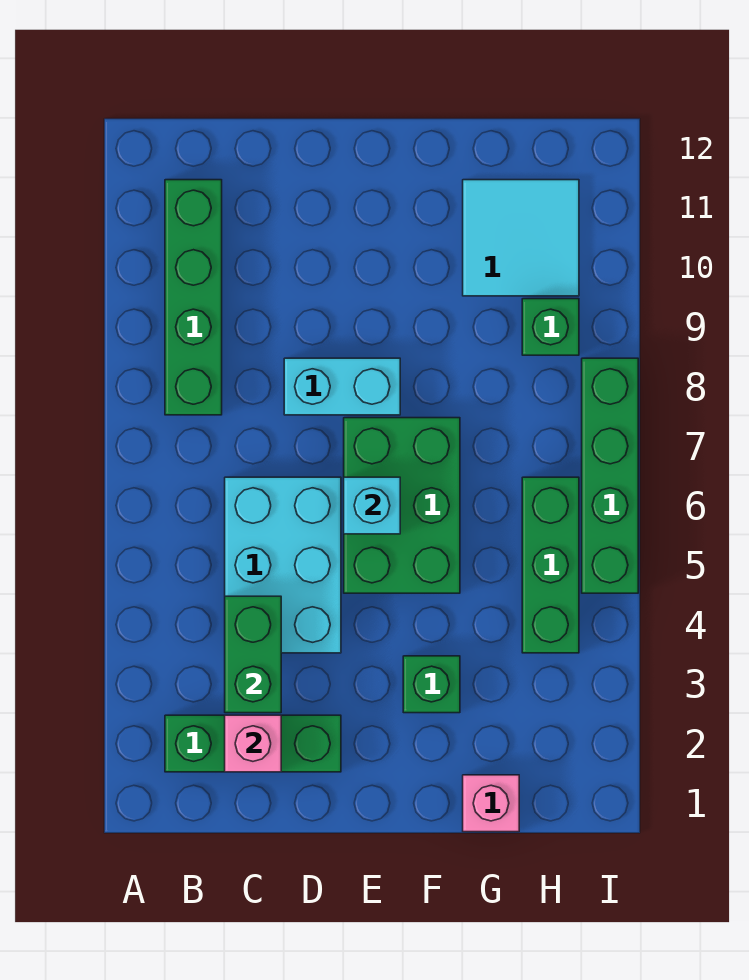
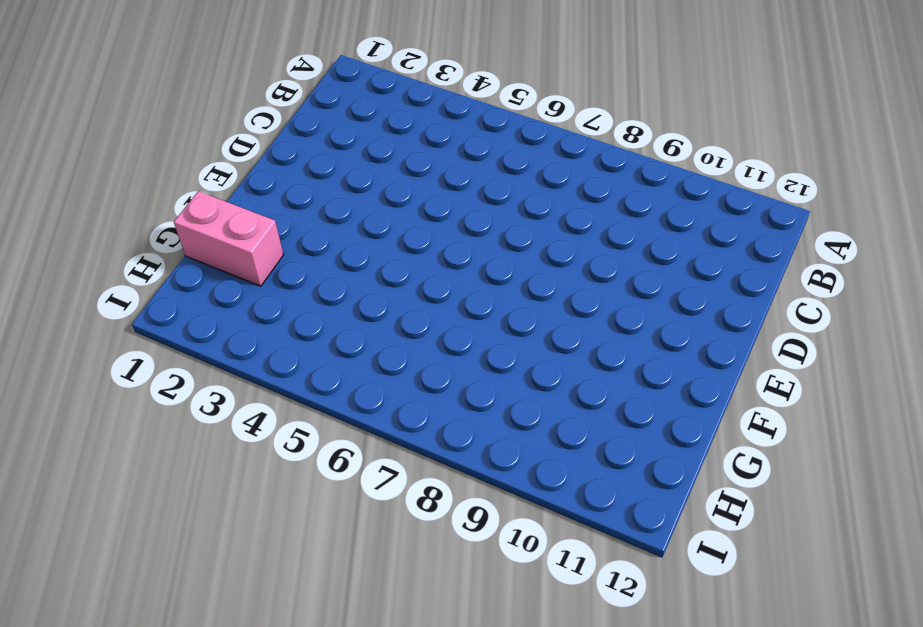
pink brick G1:G2 level 1 -> pink brick G1 level 1
none -> green brick B2:D2 level 1
none -> green brick B8:B11 level 1
none -> cyan brick C4:D6 level 1

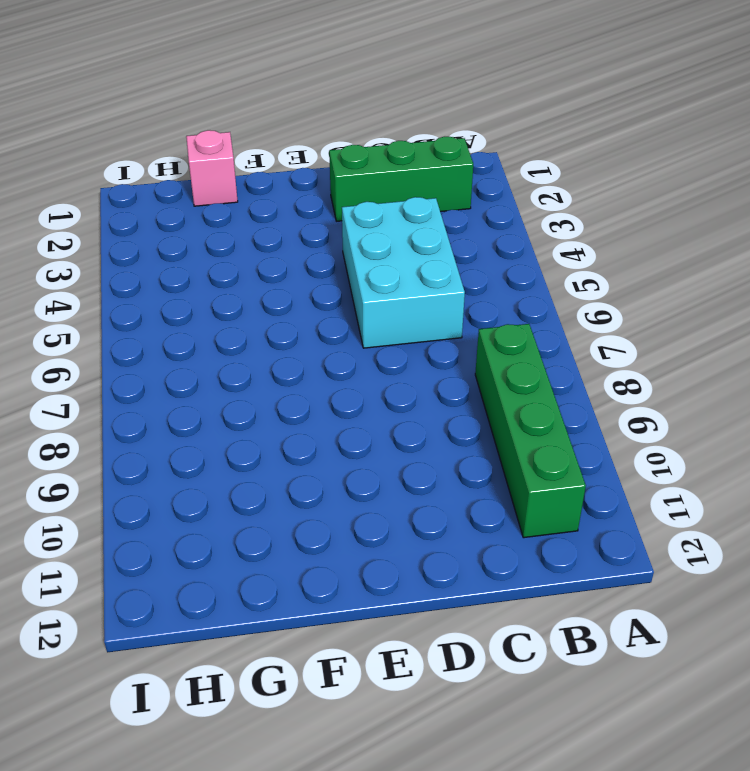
none -> cyan brick D8:E8 level 1
none -> green brick E5:F7 level 1
none -> green brick F3 level 1

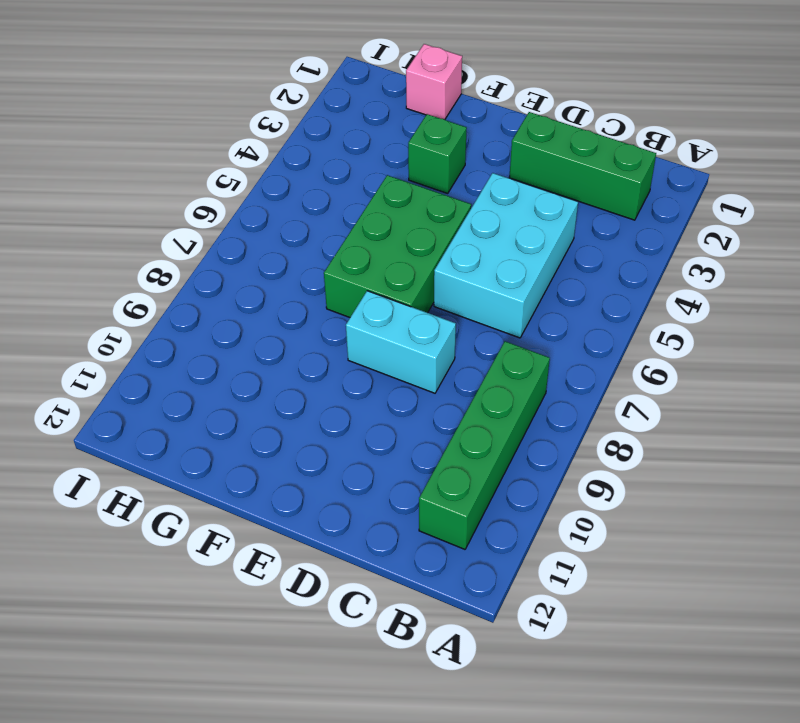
none -> cyan tile G10:H11 level 1
none -> green brick H4:H6 level 1
none -> green brick H9 level 1

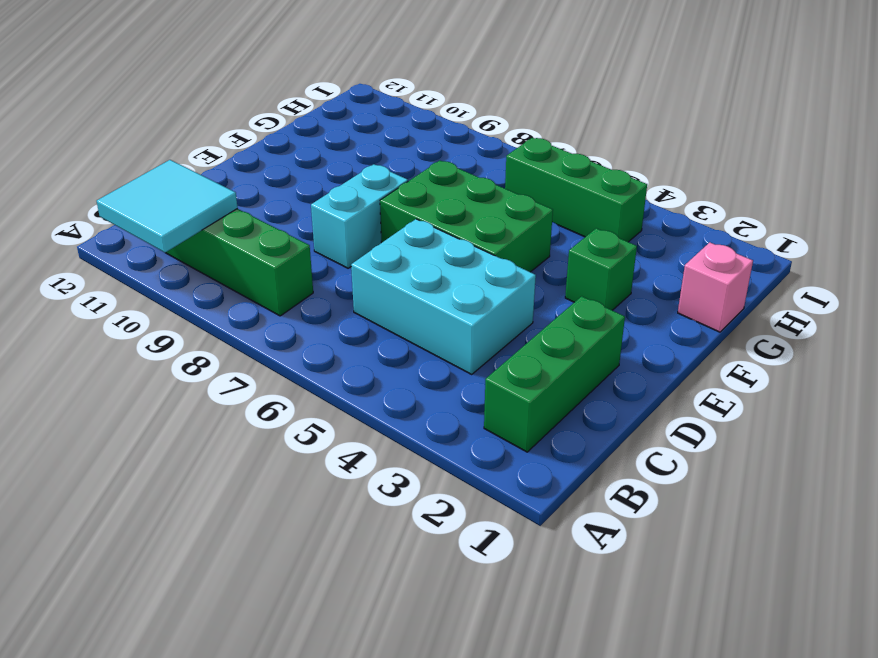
cyan tile A10:B11 level 2 -> cyan tile G10:H11 level 1
none -> green brick H9 level 1
none -> green brick I5:I8 level 1
none -> pink brick C2 level 2

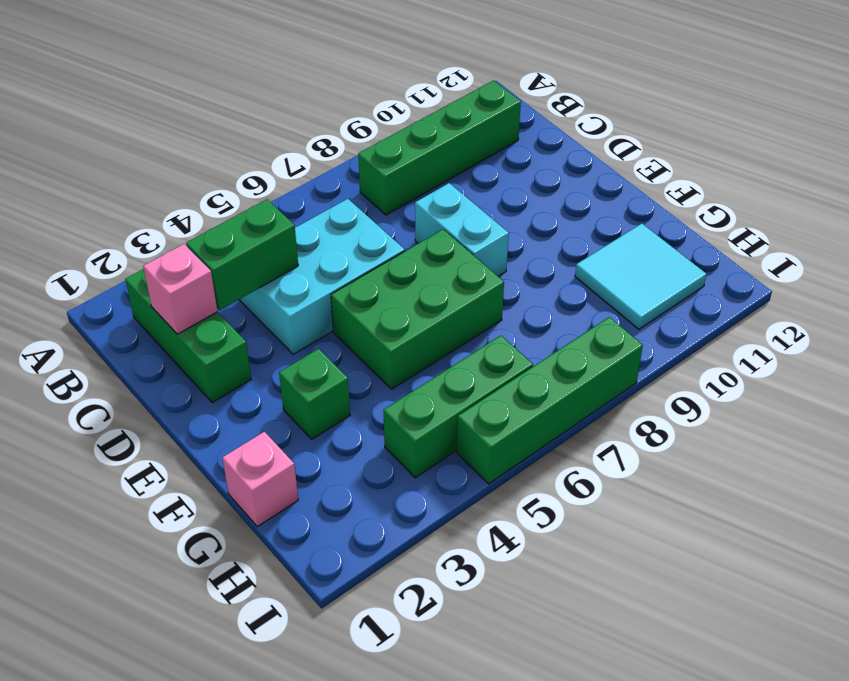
none -> green brick H9 level 1
none -> cyan brick E6 level 2

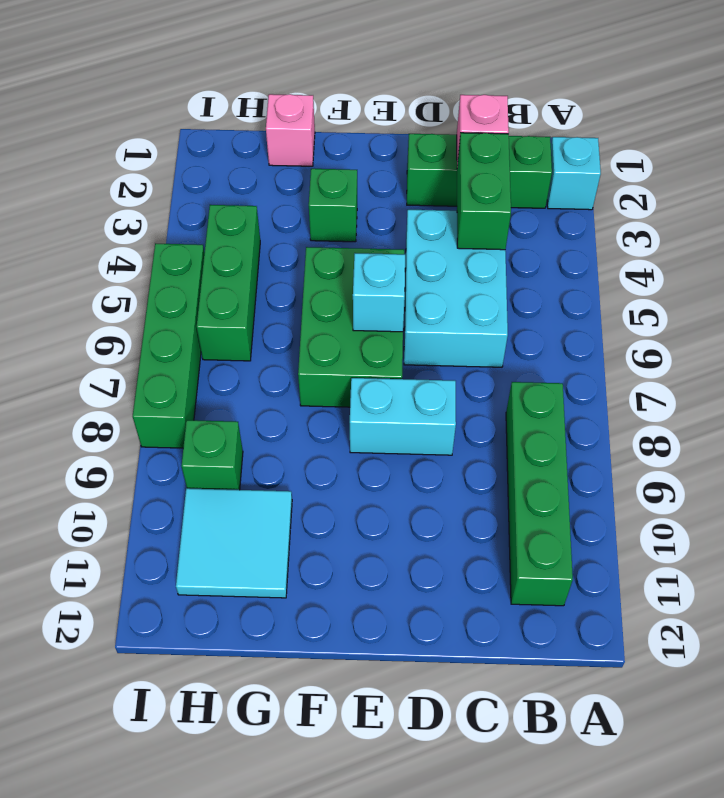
cyan brick A2 level 1 -> none

